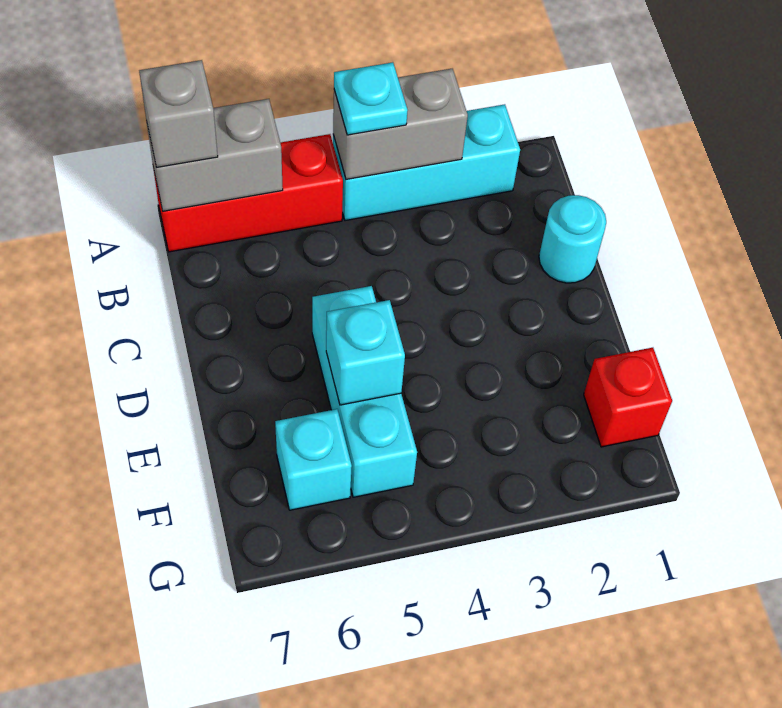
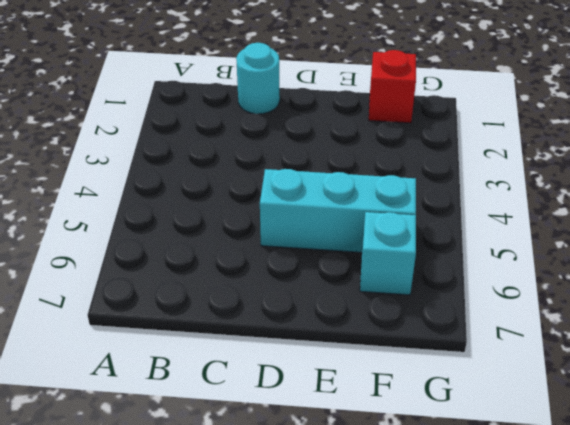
none -> cyan brick A2:A4 level 1
none -> red brick A5:A7 level 1

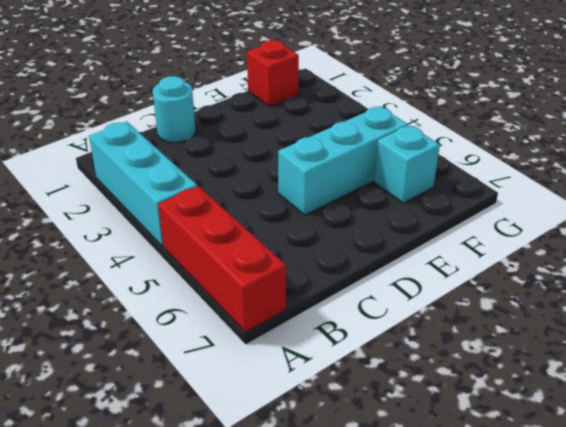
none -> grey brick A3:A4 level 2
none -> grey brick A6:A7 level 2

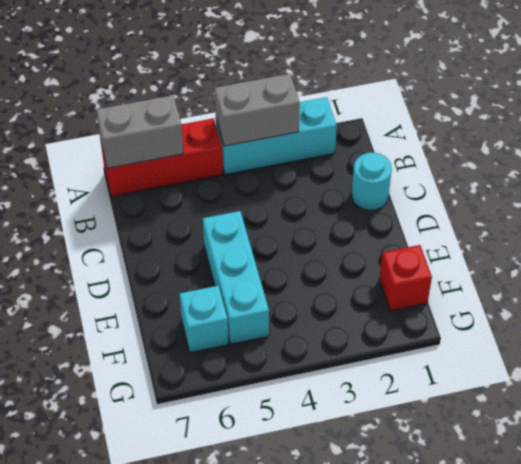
none -> cyan brick E5 level 2
none -> cyan plate A4 level 3

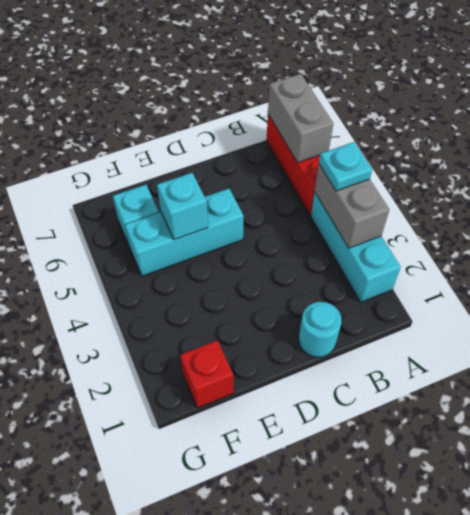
none -> grey brick A7 level 3

